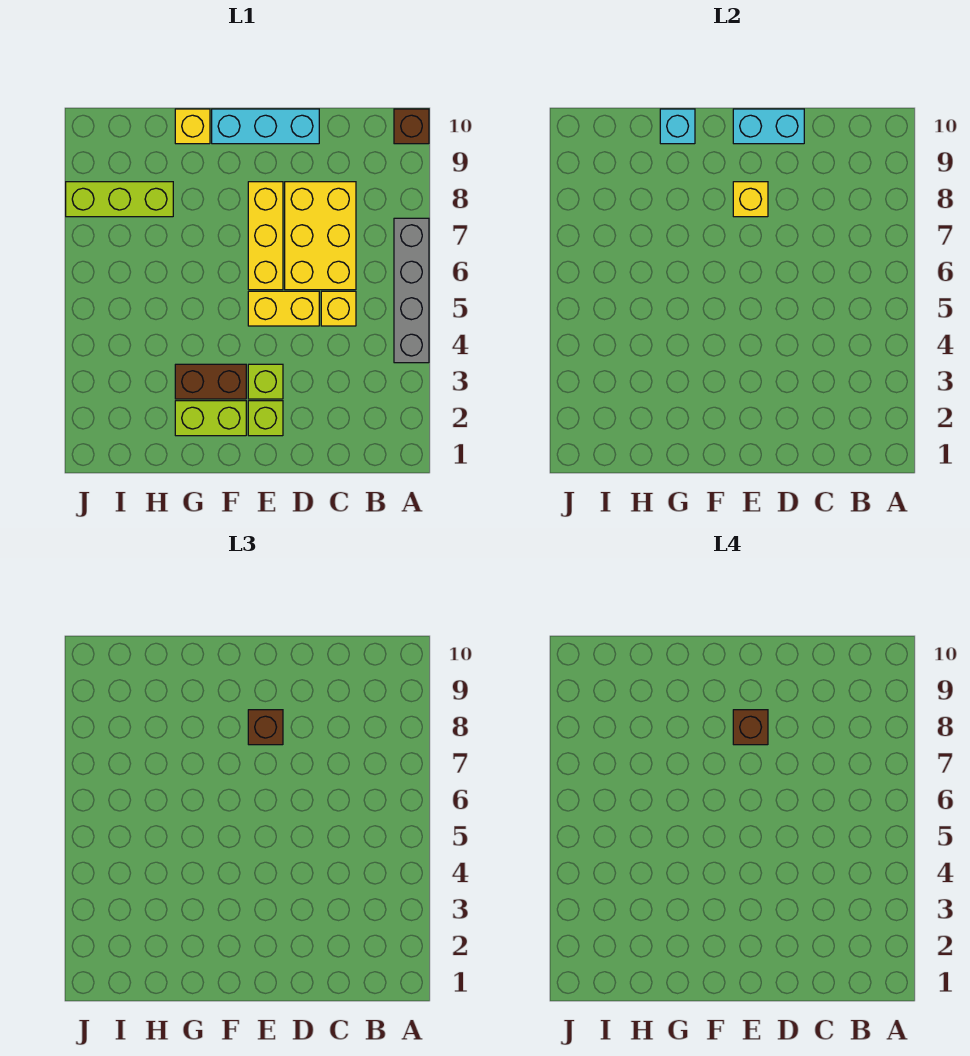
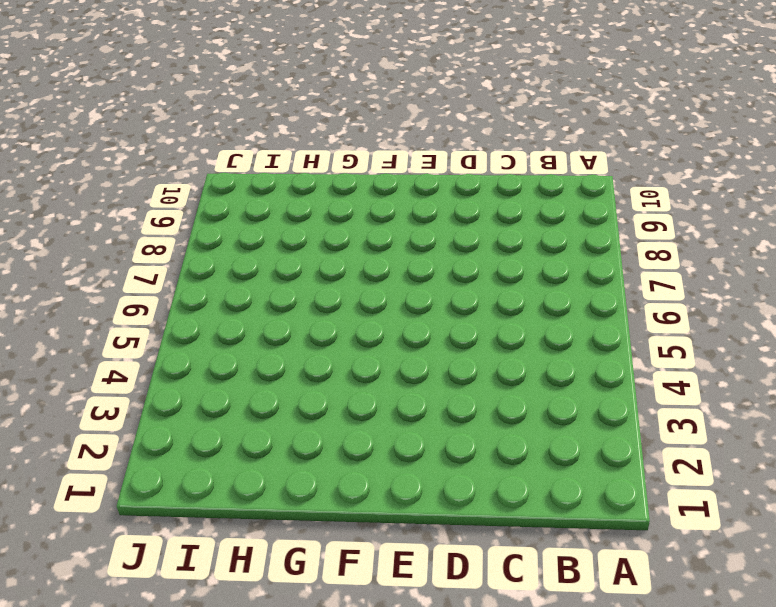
none -> grey brick A4:A7 level 1
none -> brown brick A10 level 1
none -> yellow brick C5 level 1

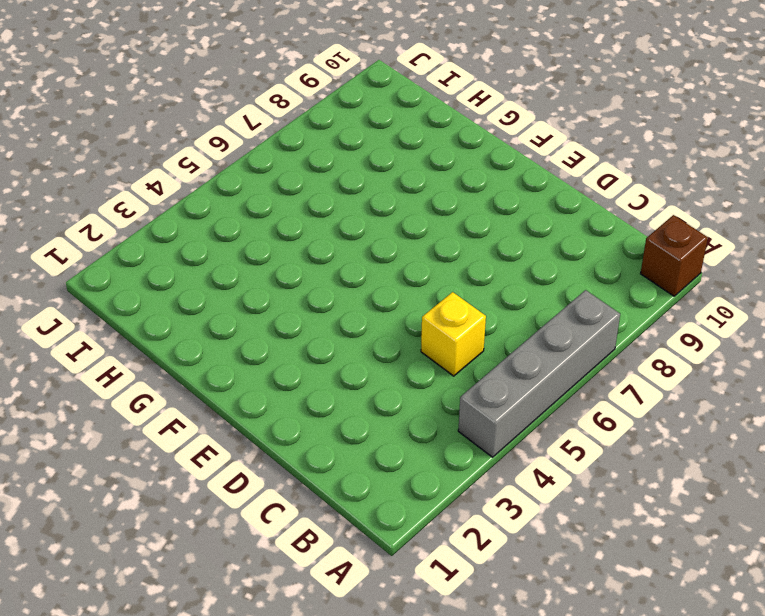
none -> yellow brick C6:D8 level 1
none -> yellow brick D5:E5 level 1
none -> cyan brick D10:F10 level 1

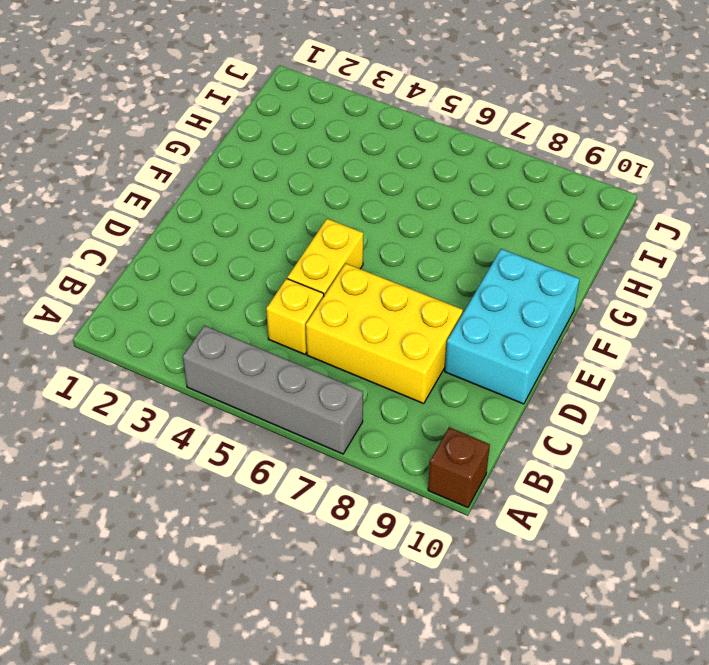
cyan brick D9:F10 level 1 -> cyan brick D10:F10 level 1
none -> lime brick E2 level 1
none -> lime brick E3 level 1
none -> yellow brick E6:E8 level 1

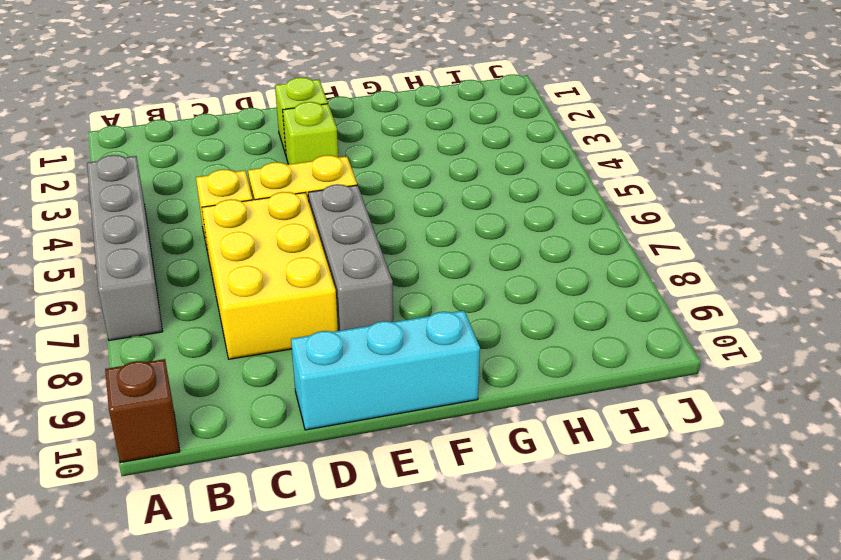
grey brick E6:E8 level 1 -> yellow brick E6:E8 level 1
none -> lime brick F2:G2 level 1
none -> brown brick F3:G3 level 1
none -> yellow brick G10 level 1

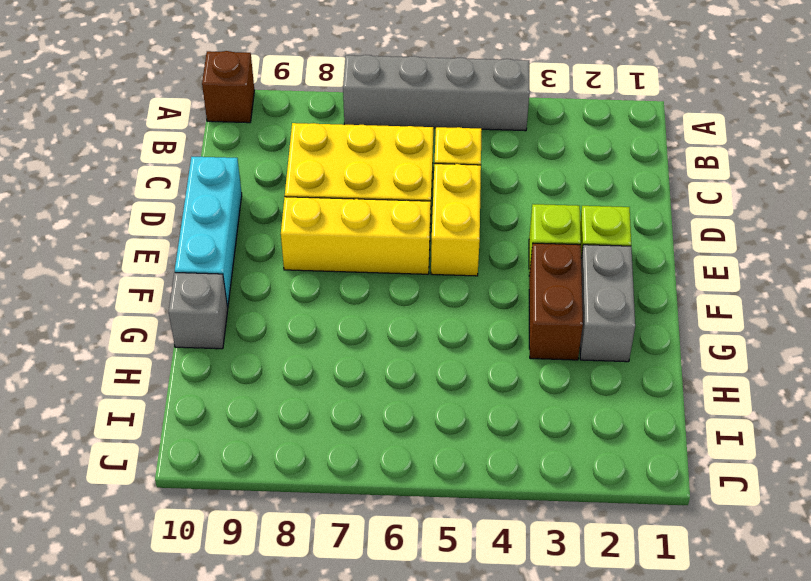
grey brick F2:G2 level 1 -> lime brick F2:G2 level 1
grey brick G10 level 1 -> yellow brick G10 level 1
none -> lime brick H8:J8 level 1
none -> cyan brick D10:E10 level 2
none -> yellow brick E8 level 2

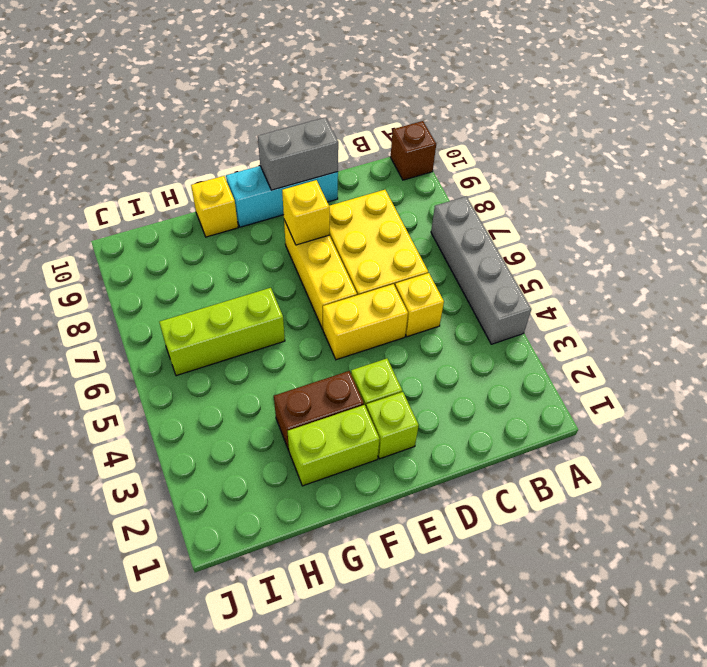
grey brick D10:E10 level 2 -> cyan brick D10:E10 level 2
lime brick G6:I6 level 1 -> lime brick H8:J8 level 1
none -> cyan brick G10 level 2
none -> brown brick E8 level 3
none -> brown brick E8 level 4

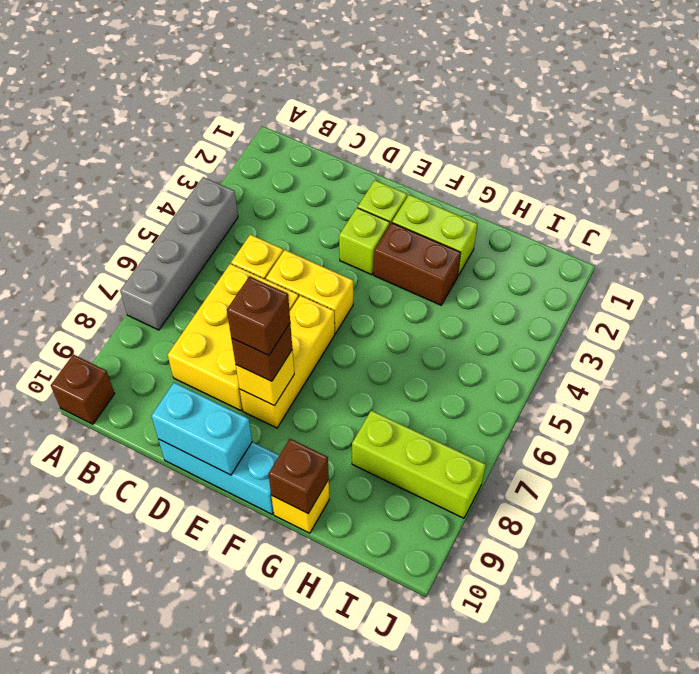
brown brick G10 level 2 -> cyan brick G10 level 2

